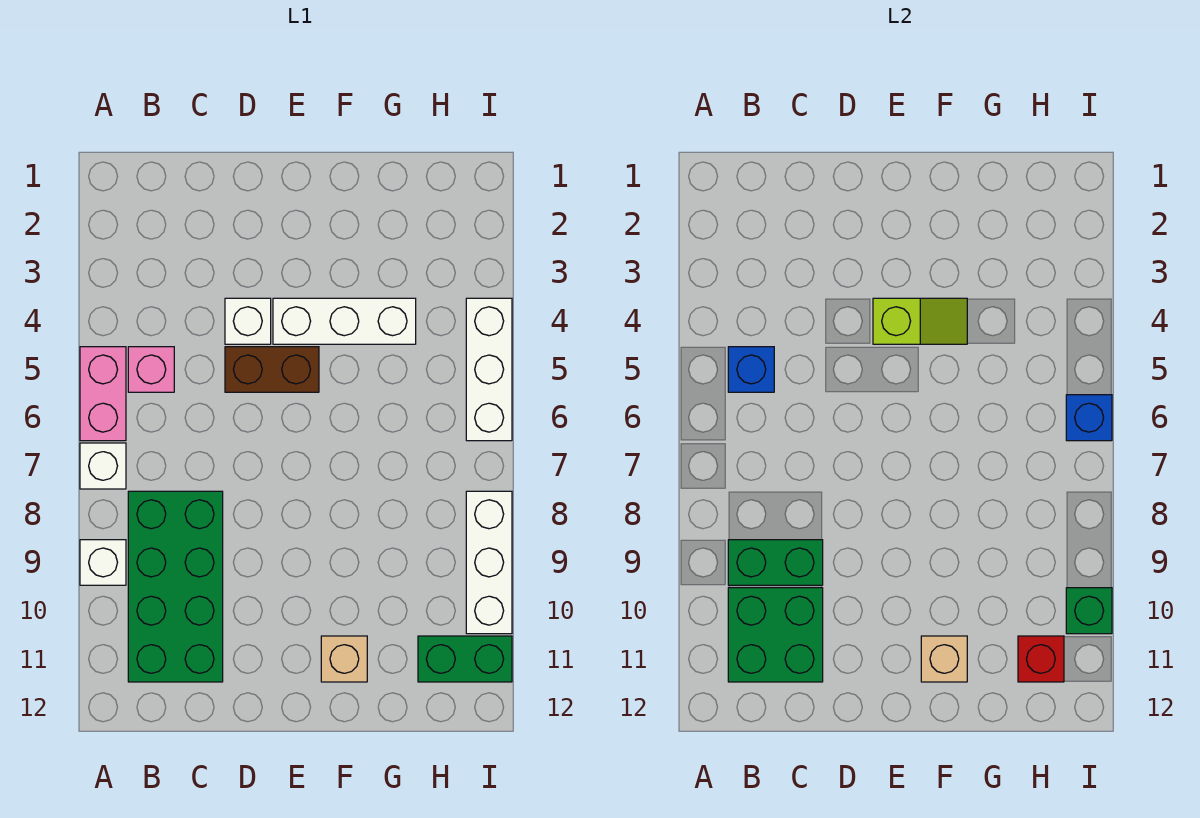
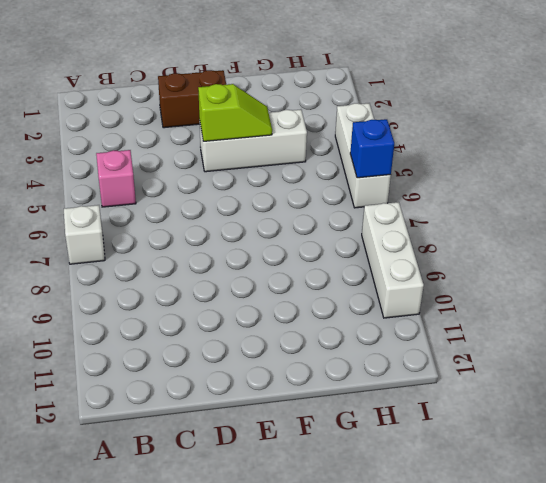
brown brick D2:E2 level 1 -> brown brick D5:E5 level 1
none -> pink brick A5:A6 level 1
none -> white brick A9 level 1
none -> green brick B8:C11 level 1

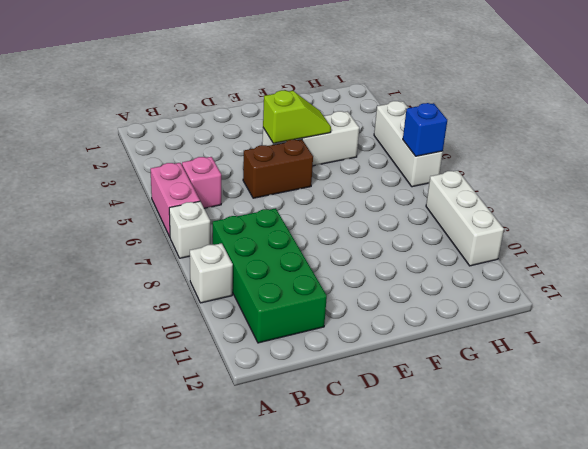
none -> white brick D4 level 1
none -> tan brick F11 level 1
none -> green brick H11:I11 level 1

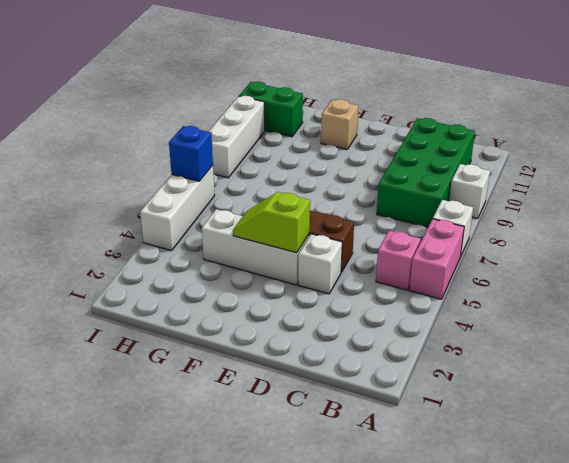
none -> blue brick B5 level 2
none -> green brick B9:C9 level 2
none -> green brick B10:C11 level 2

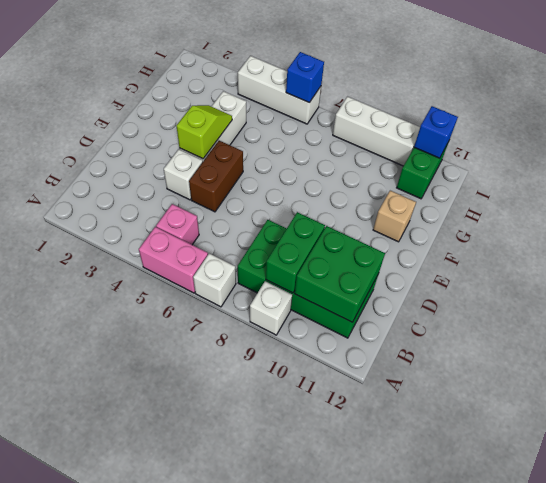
blue brick I11 level 2 -> blue brick B5 level 2
none -> tan brick F11 level 2
none -> red brick H11 level 2
none -> green brick I10 level 2

